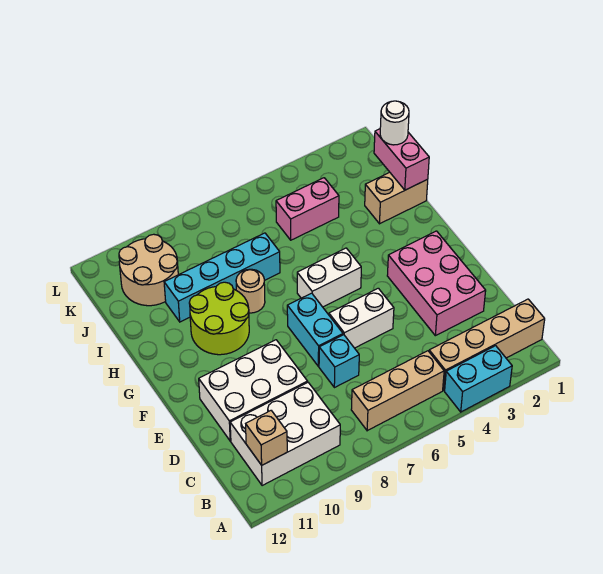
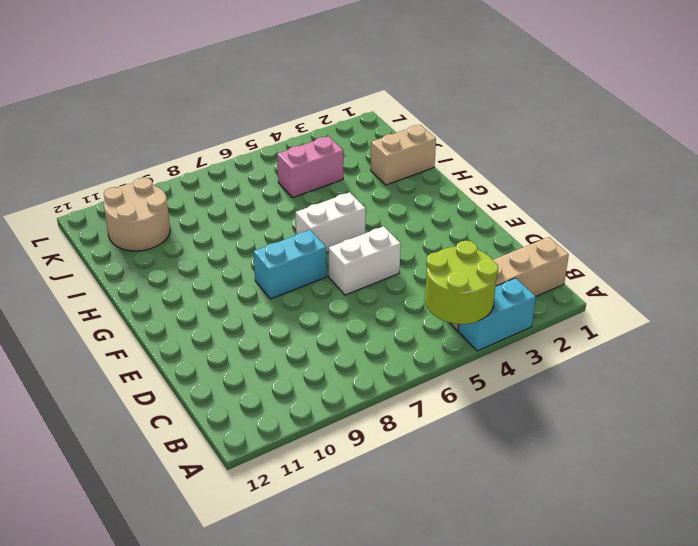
lime round brick A4:B5 level 2 -> lime round brick G9:H10 level 1
cyan brick F7:F8 level 1 -> cyan brick E7:F7 level 1
none -> tan brick B5:B7 level 1
none -> white brick B9:C11 level 1
none -> pink brick D2:F3 level 1

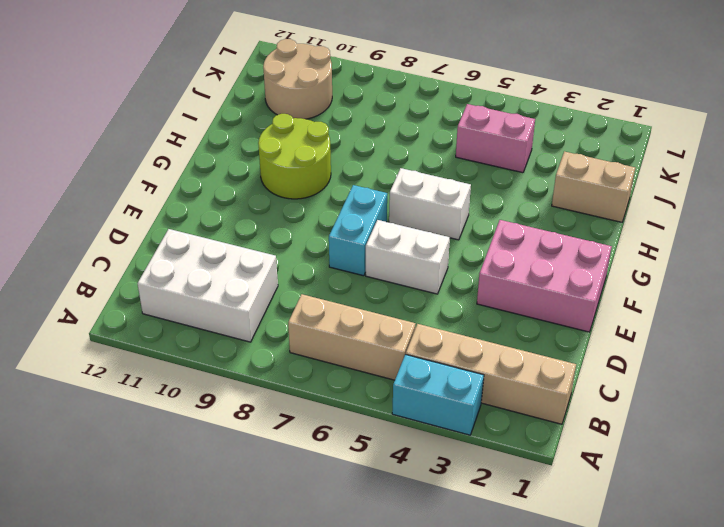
pink brick E1:F3 level 1 -> pink brick D2:F3 level 1
none -> cyan brick D7 level 1
none -> white brick D9:E11 level 1
none -> tan round brick H8 level 1

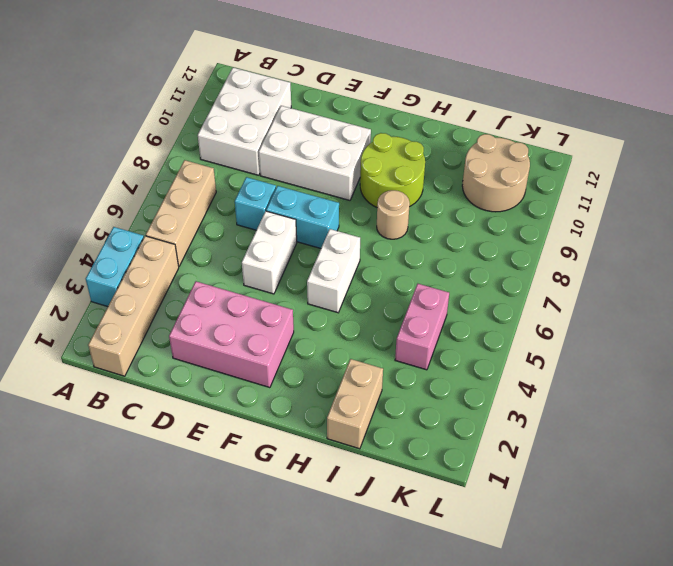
white brick D9:F10 level 1 -> white brick D9:E11 level 1
none -> cyan brick I7:I10 level 1
none -> tan brick B11 level 2
none -> pink brick I1:J1 level 2

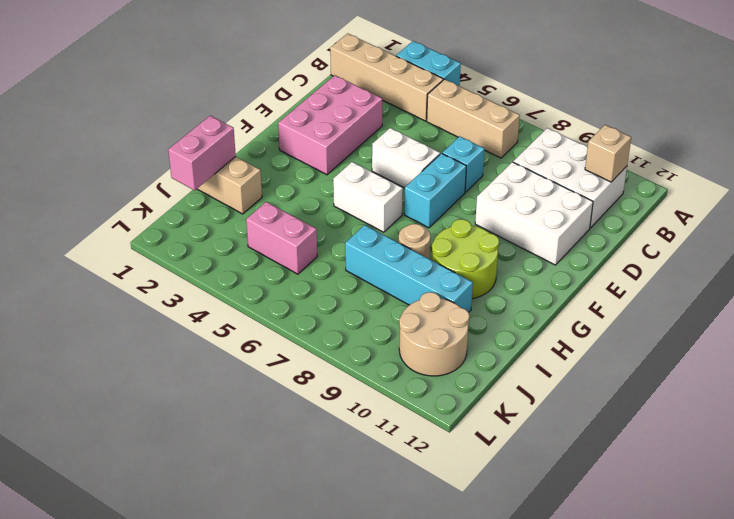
none -> white round brick J1 level 3

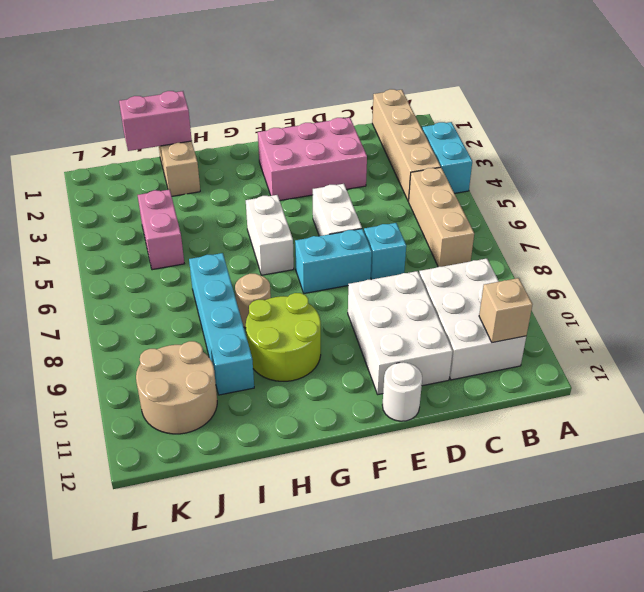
white round brick E12 level 1 -> white round brick J1 level 3

